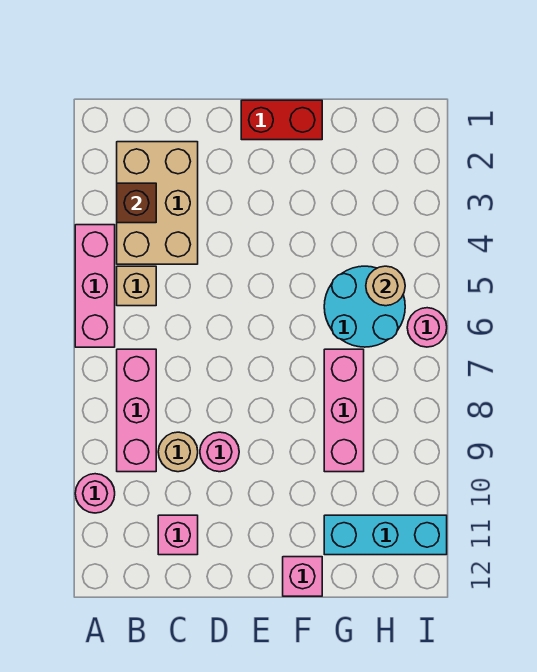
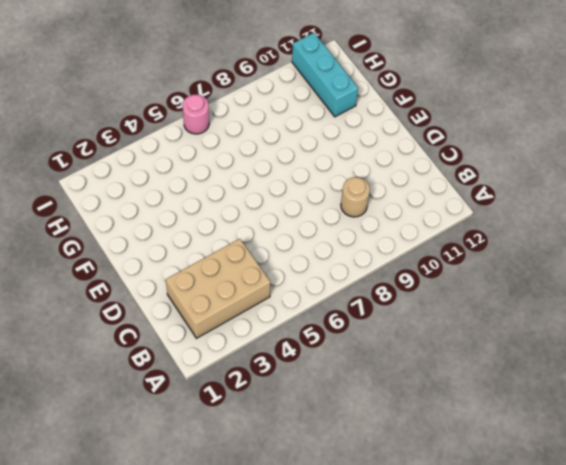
none -> pink brick A4:A6 level 1
none -> pink round brick A10 level 1
none -> tan brick B5 level 1

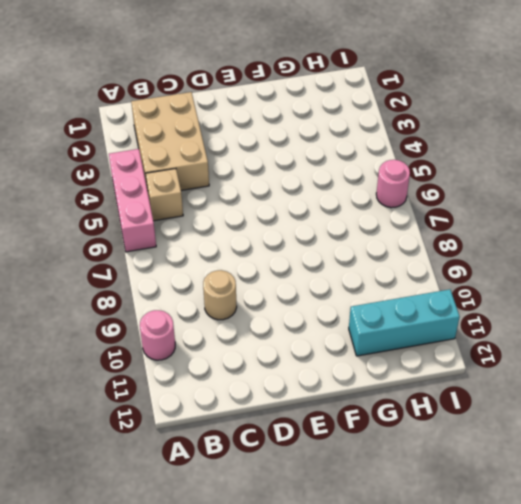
none -> pink brick B7:B9 level 1
none -> pink brick C11 level 1
none -> pink round brick D9 level 1

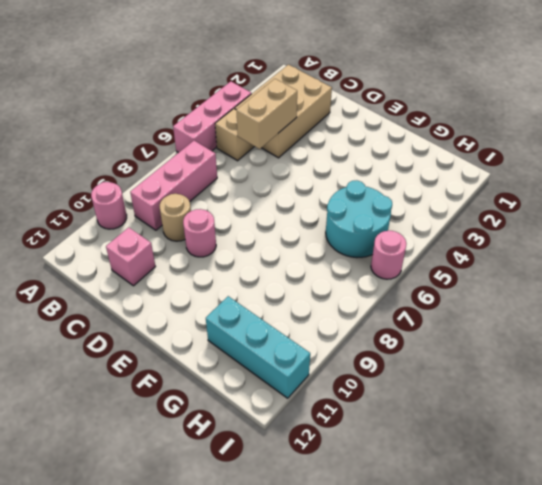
tan brick C4:C5 level 2 -> none
none -> red brick E1:F1 level 1
none -> pink brick F12 level 1
none -> pink brick G7:G9 level 1

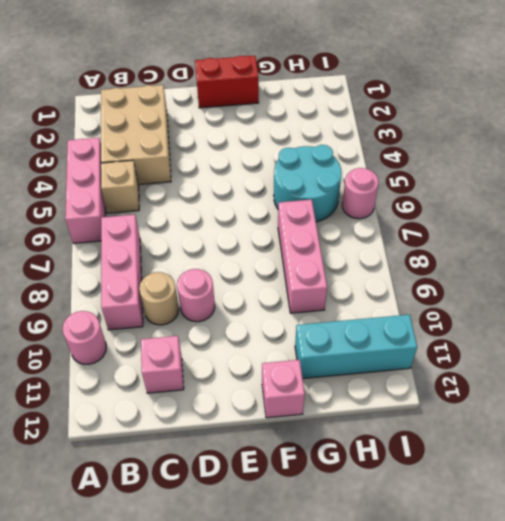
none -> brown brick B3 level 2
none -> tan round brick H5 level 2

